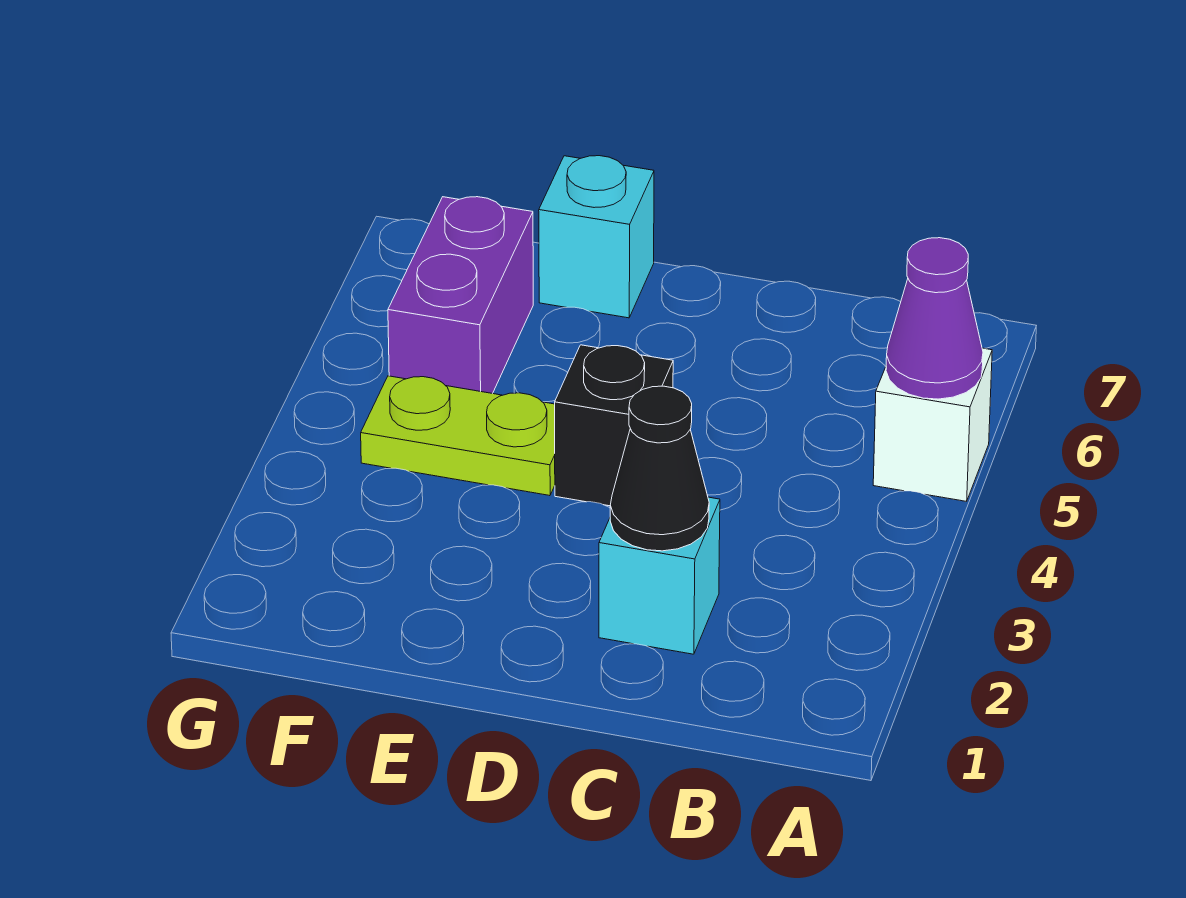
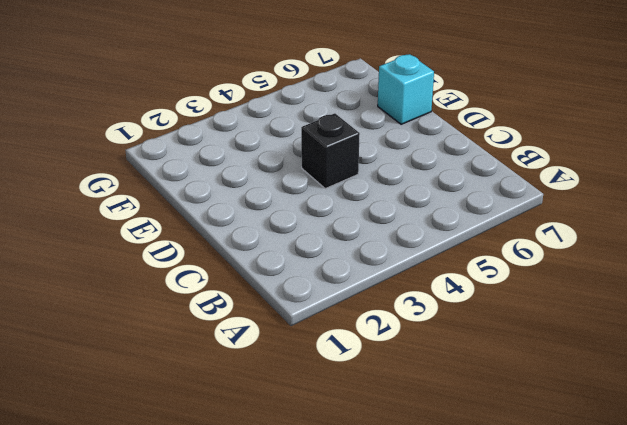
none -> white brick A5 level 1
none -> cyan brick C2 level 1

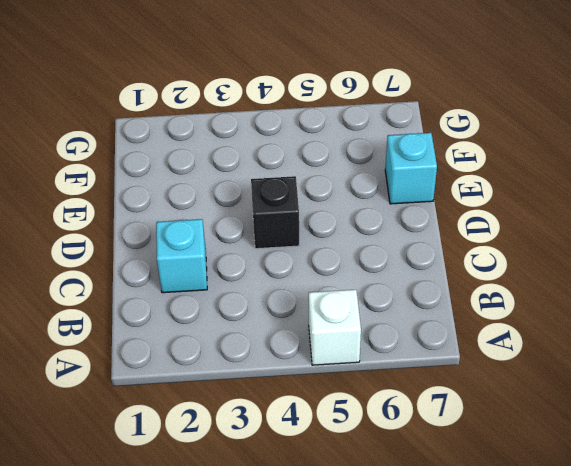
none -> lime plate E4:F4 level 1
none -> purple brick F5:F6 level 1

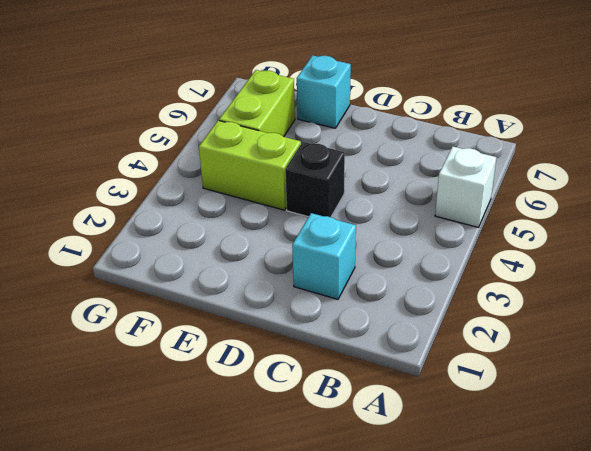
lime brick E4:F4 level 1 -> lime plate E4:F4 level 1
lime brick F5:F6 level 1 -> purple brick F5:F6 level 1
none -> purple cone A5 level 2
none -> black cone C2 level 2

